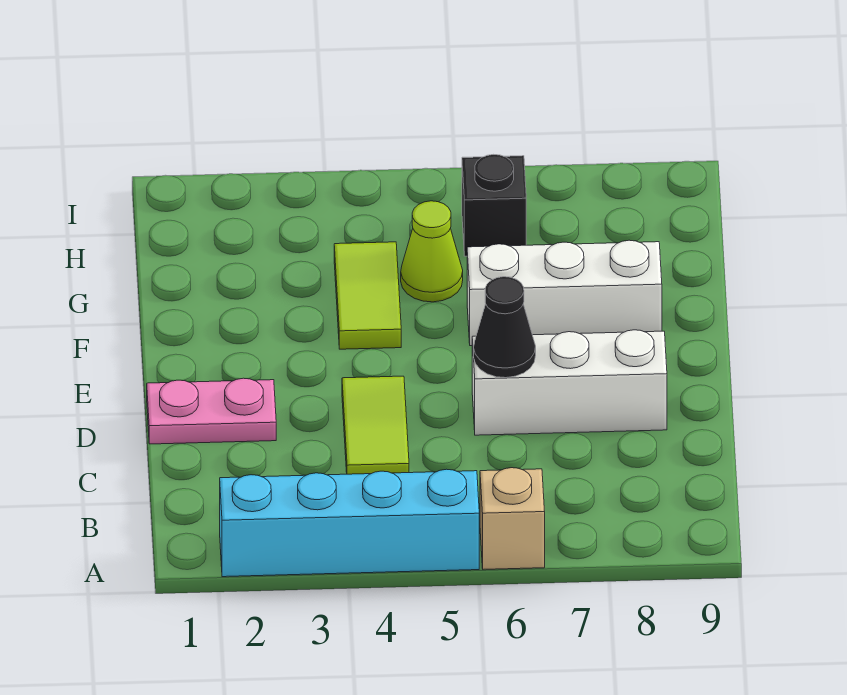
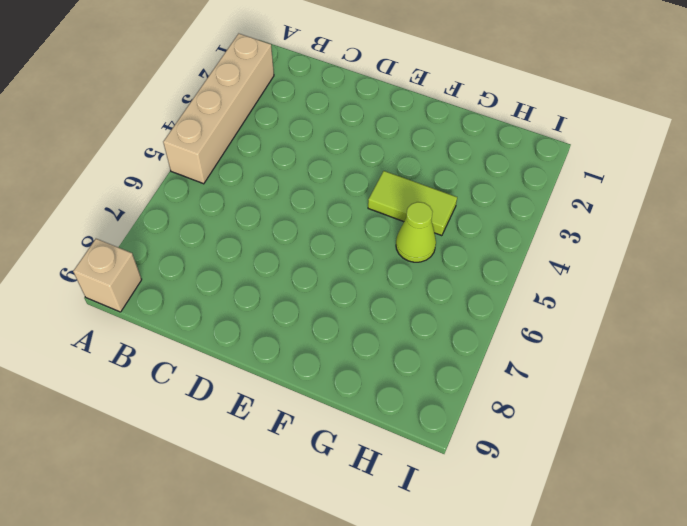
tan brick A2:A5 level 1 -> cyan brick A2:A5 level 1
tan brick A9 level 1 -> tan brick A6 level 1
none -> lime tile C4:D4 level 1
none -> pink plate D1:D2 level 1

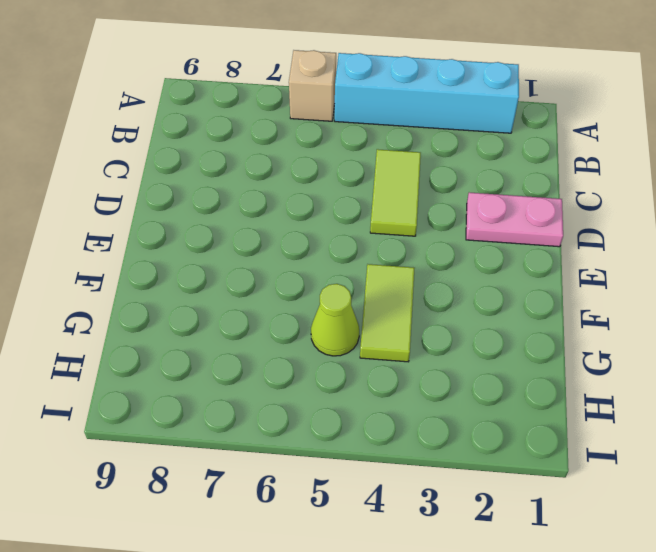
none -> white brick D6:D8 level 1
none -> white brick F6:F8 level 1

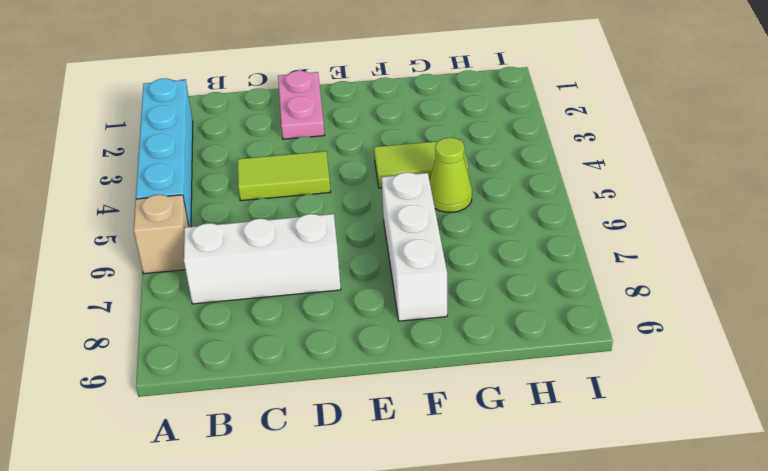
white brick B7:D7 level 1 -> white brick D6:D8 level 1
none -> black brick H6 level 1
none -> black cone D6 level 2

